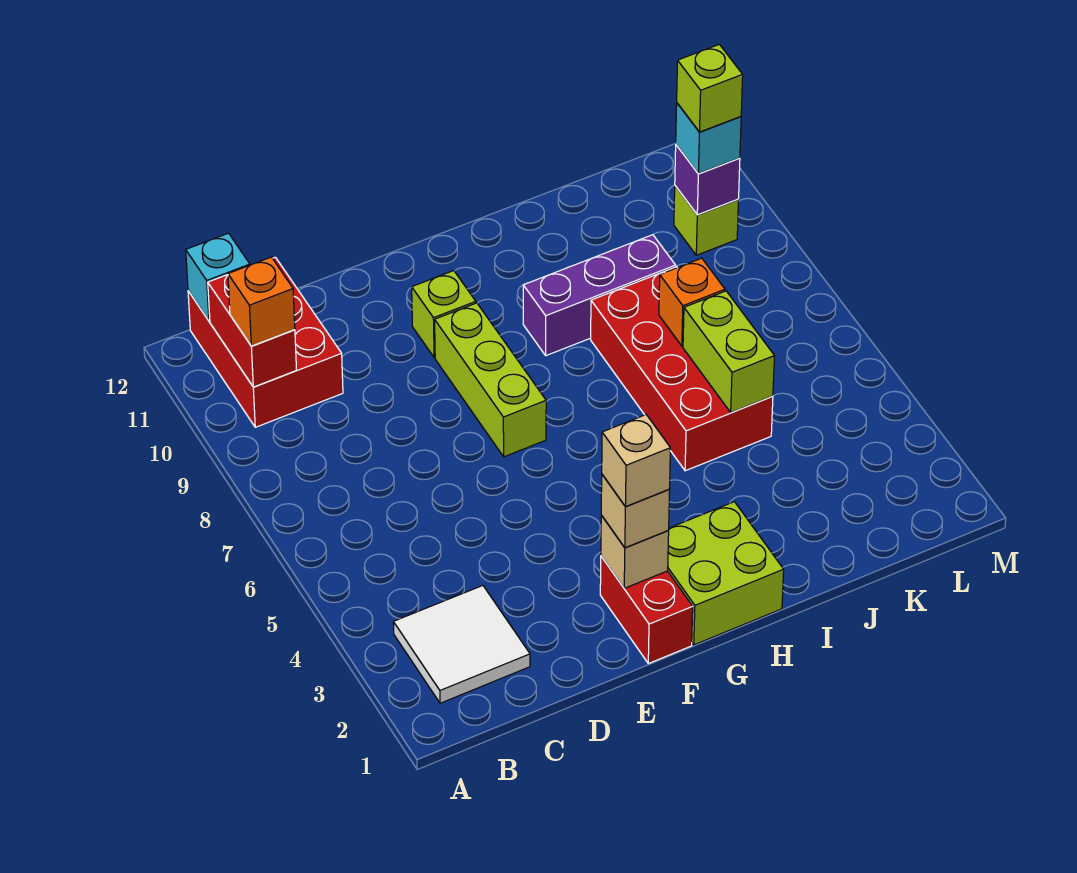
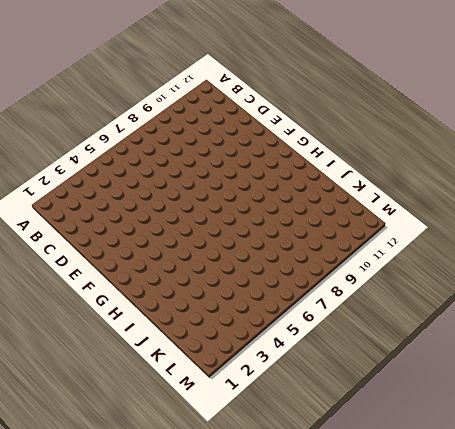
none -> white tile B2:C3 level 1
none -> red brick B10:C12 level 1
none -> red brick F1:F2 level 1

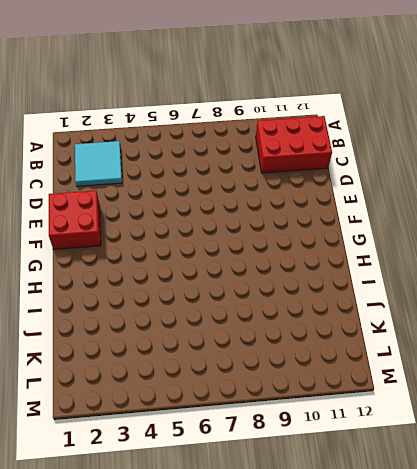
cyan tile B2:C3 level 1 -> white tile B2:C3 level 1
red brick E1:F2 level 1 -> red brick F1:F2 level 1
none -> lime brick F7:F9 level 1
none -> lime brick F10 level 1
none -> lime brick G1:H2 level 1

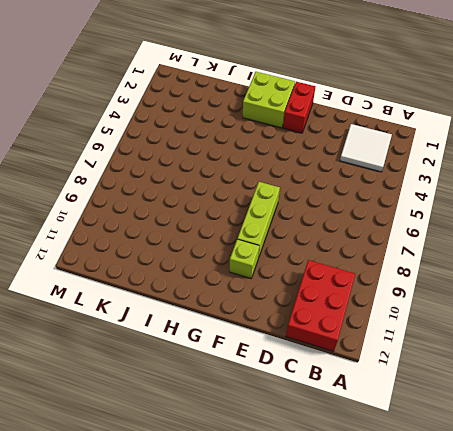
none -> purple brick H9:J9 level 1
none -> red brick I5:J8 level 1
none -> lime brick L10 level 1

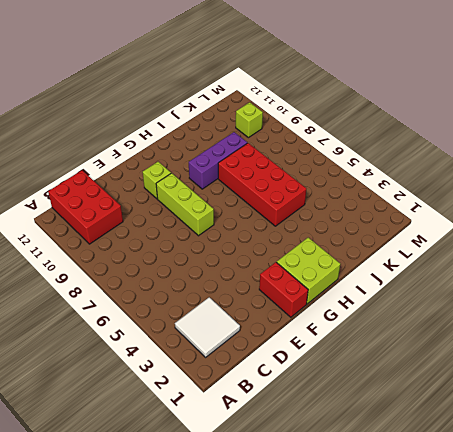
none -> red brick B10:B11 level 2
none -> cyan brick B12 level 2
none -> tan brick F2 level 2

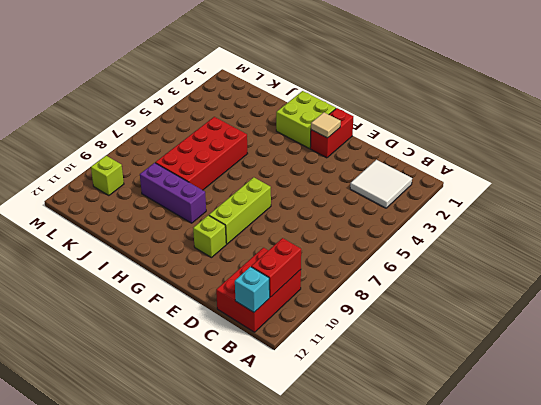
tan tile F2 level 2 -> tan brick F2 level 2
none -> lime brick J5:J6 level 2
none -> orange brick J7 level 2
none -> purple brick L10 level 2

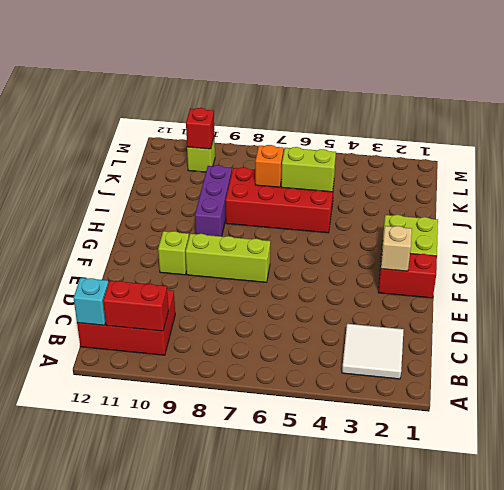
red brick L10 level 2 -> purple brick L10 level 2
none -> orange brick B10 level 3
none -> tan brick F2 level 3
none -> cyan brick L10 level 3

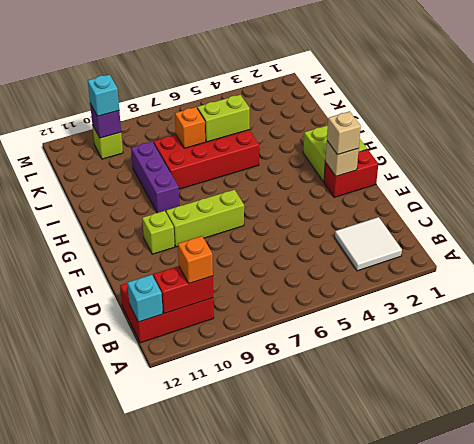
none -> tan brick F2 level 4
none -> lime brick L10 level 4

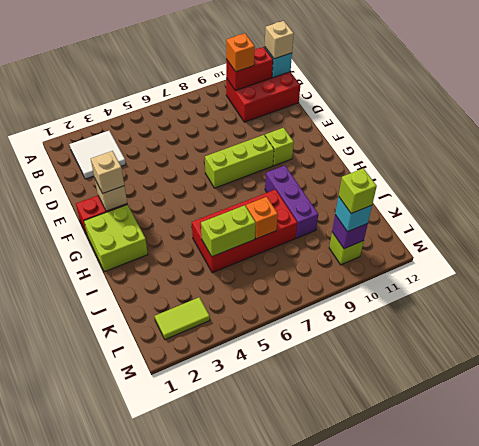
tan brick B12 level 3 -> tan brick F2 level 4
lime tile L2:L3 level 1 -> none

